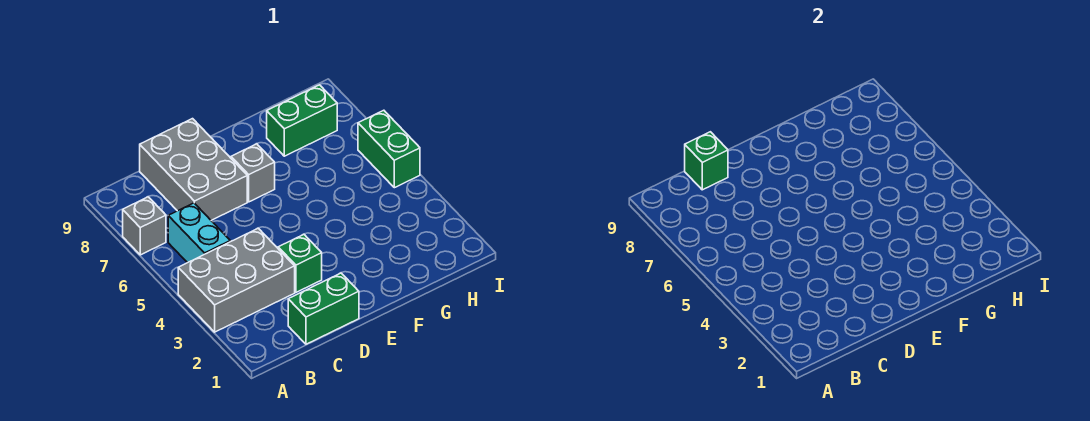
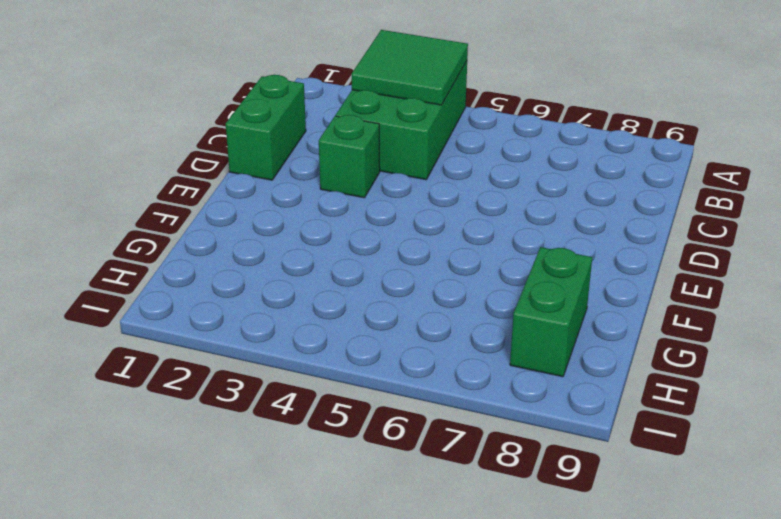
green brick A3:C4 level 1 -> grey brick A3:C4 level 1
green tile A3:B4 level 2 -> none
none -> grey brick A7 level 1
none -> cyan brick B5:B6 level 1

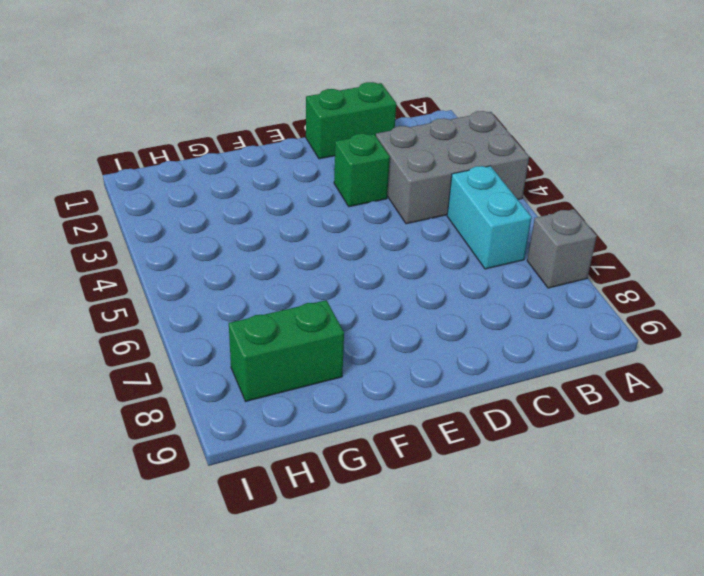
none -> grey brick C7:D9 level 1
none -> grey brick E7 level 1

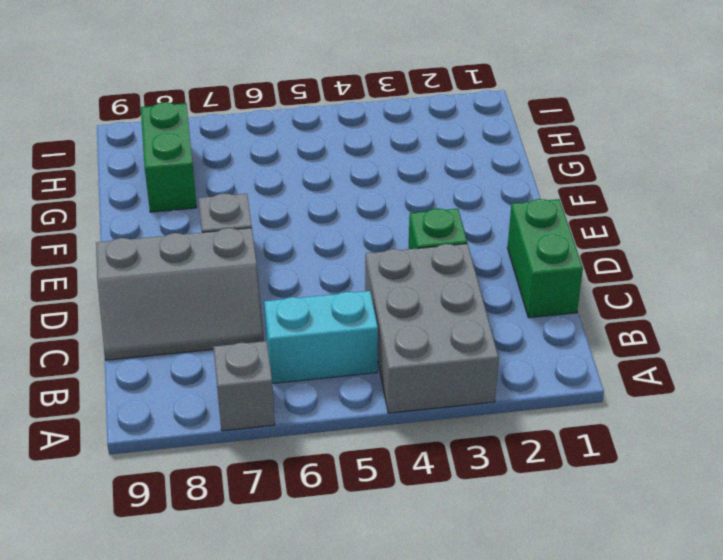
grey slope C7:D9 level 1 top D -> grey brick C7:D9 level 1
none -> green brick I5:I6 level 1
none -> green brick C9 level 2

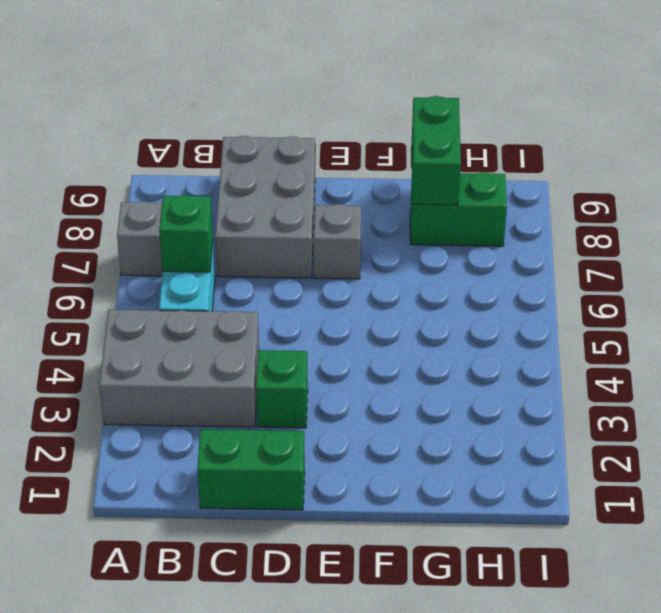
green brick B6 level 2 -> green brick C9 level 2
green brick G8:G9 level 2 -> green brick I5:I6 level 1

